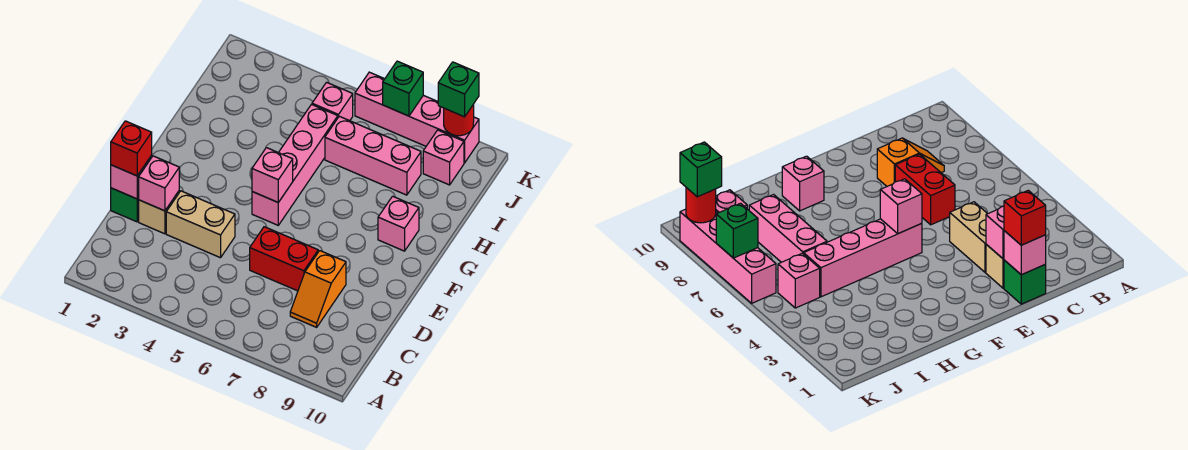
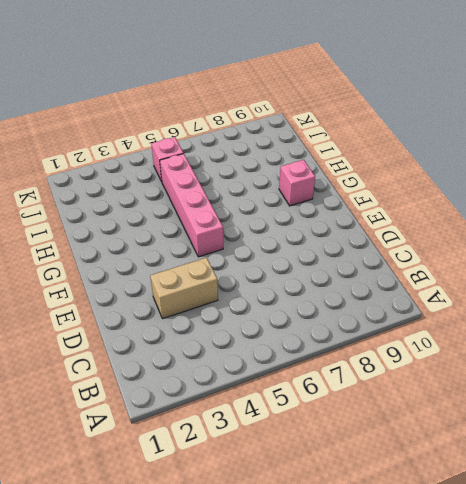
none -> orange slope C8:D8 level 1 top D
none -> green brick D1 level 1
none -> tan brick D2 level 1

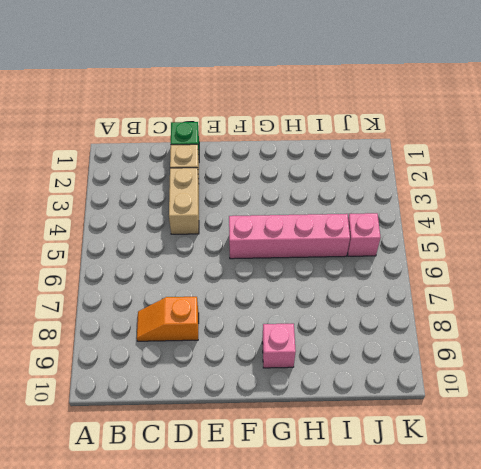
none -> red brick D6:D7 level 1
none -> pink brick I6:I8 level 1
none -> pink brick J9 level 1

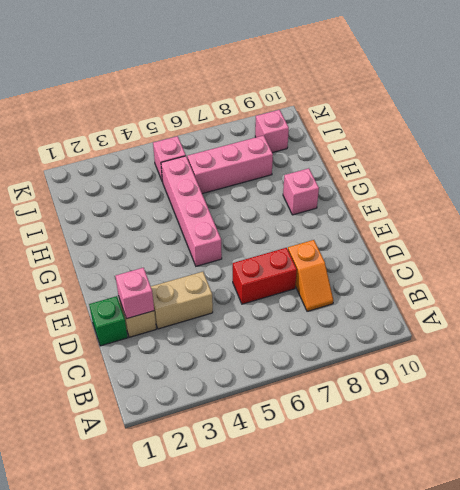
none -> pink brick K6:K9 level 1
none -> pink brick D1 level 2
none -> pink brick F5 level 2

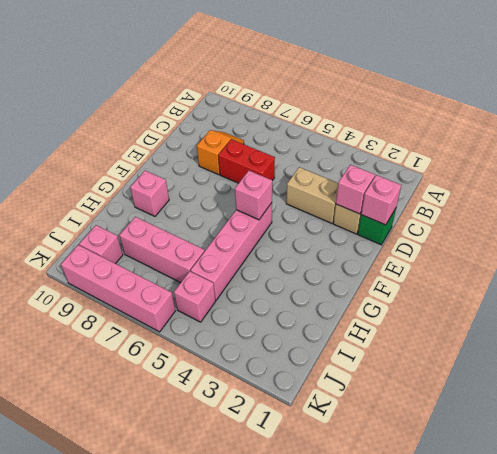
none -> green brick K7 level 2
none -> red round brick K9 level 2
none -> red brick D1 level 3

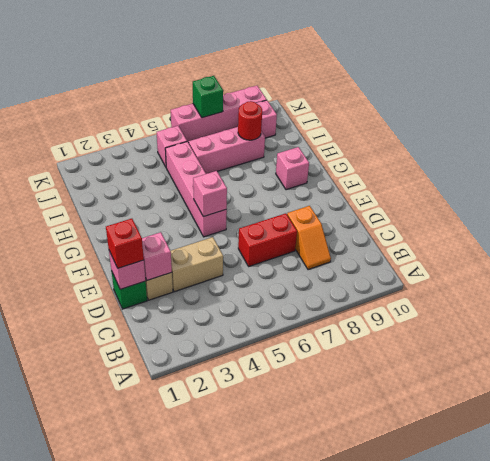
red round brick I8 level 2 -> red round brick K9 level 2
none -> green brick K9 level 3

